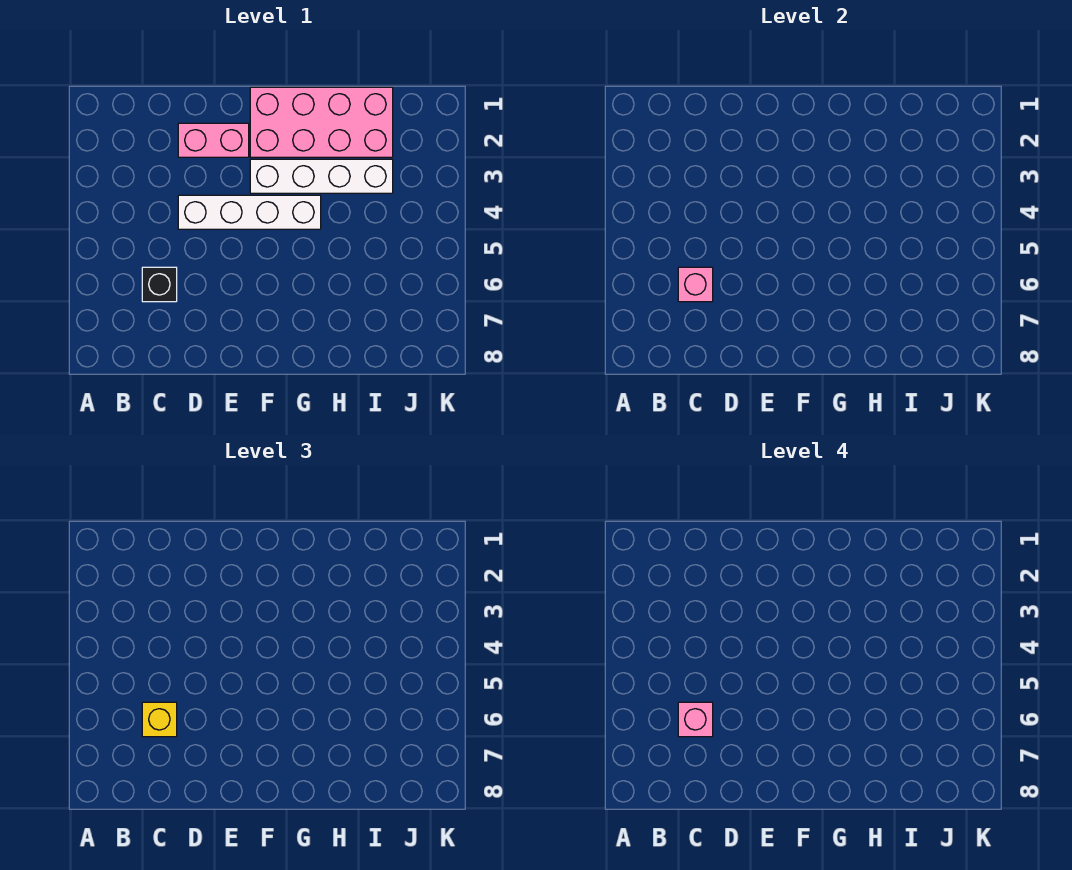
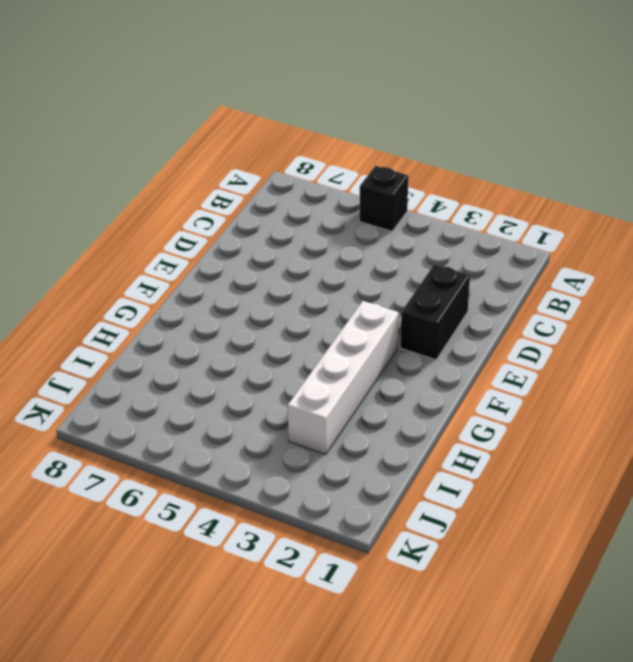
black brick A5 level 1 -> black brick C6 level 1
black brick D2:E2 level 1 -> pink brick D2:E2 level 1
none -> white brick D4:G4 level 1
none -> pink brick F1:I2 level 1

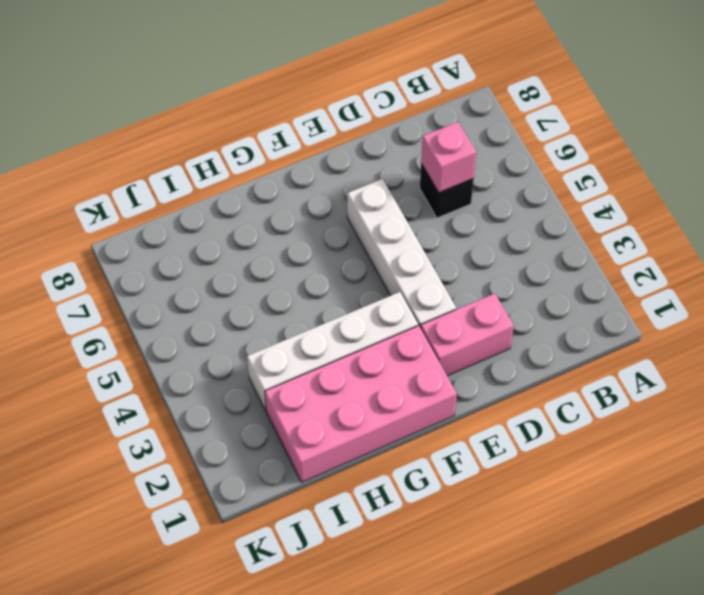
white brick E3:E6 level 1 -> white brick D4:G4 level 1
none -> yellow brick C6 level 3
none -> pink brick C6 level 4

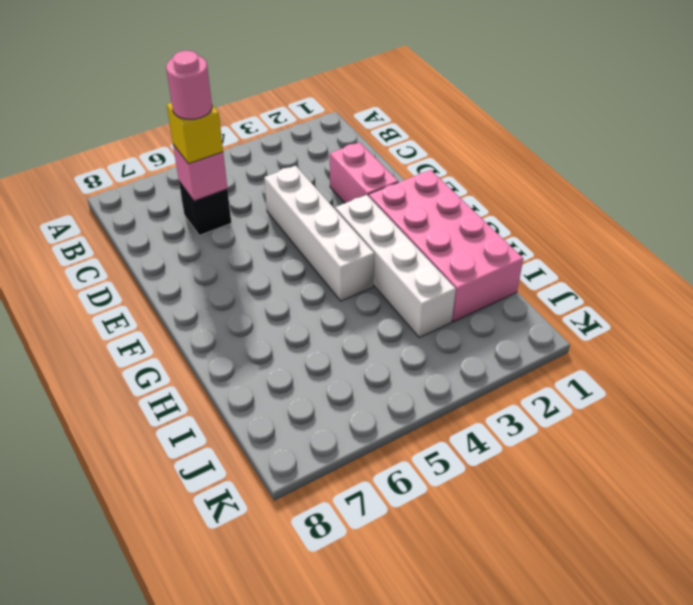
pink round brick C6 level 4 -> pink brick C6 level 4

